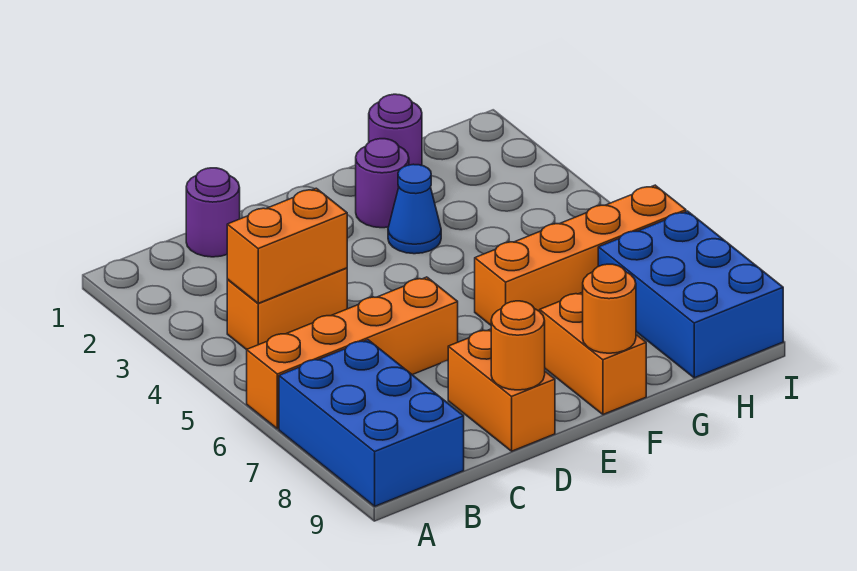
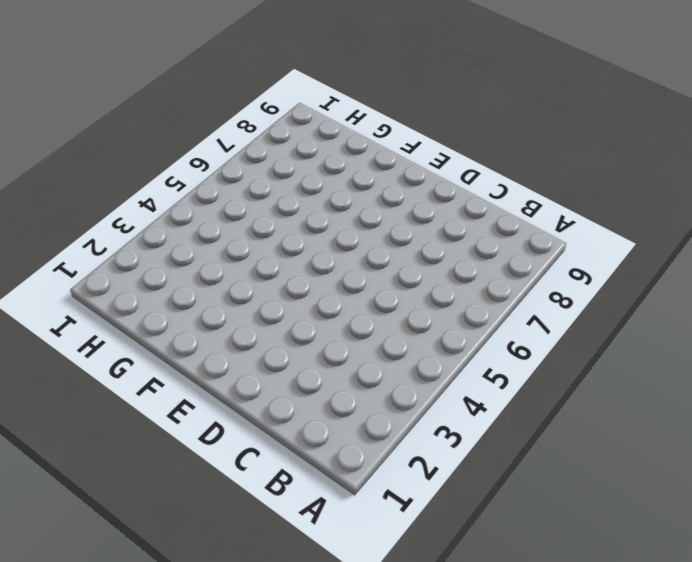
none -> orange brick A6:D6 level 1
none -> blue brick A7:B9 level 1
none -> orange brick B4:C4 level 1

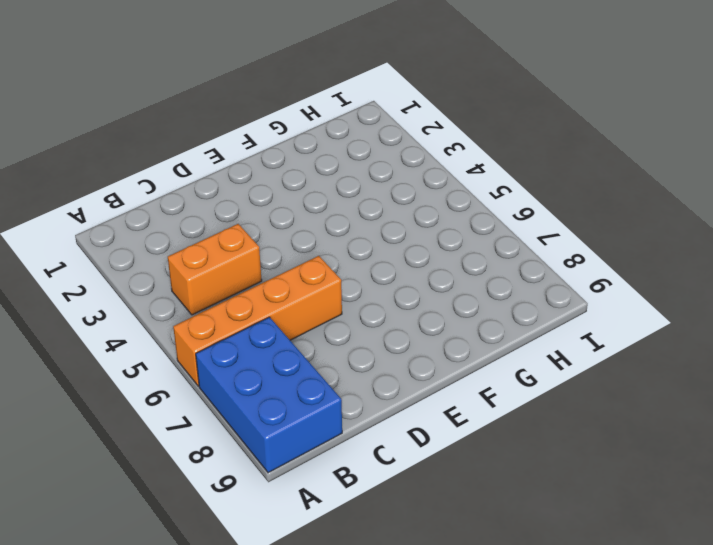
none -> purple round brick C1 level 1
none -> orange brick D8:D9 level 1
none -> purple round brick F2 level 1

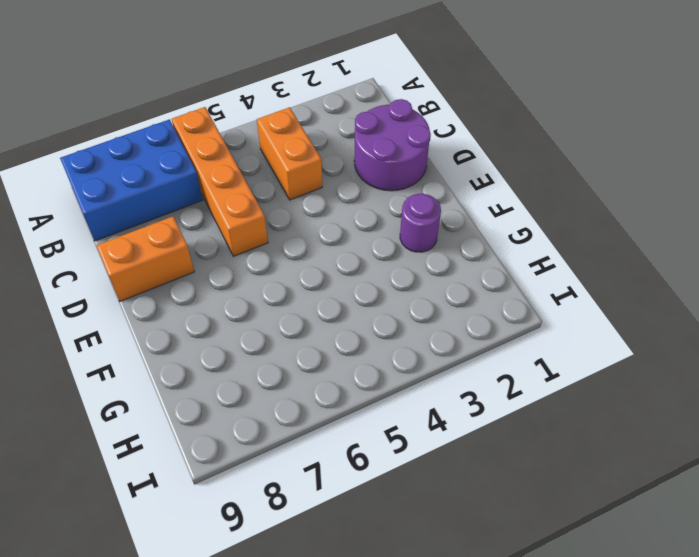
purple round brick C1:D2 level 1 -> purple round brick C1 level 1
none -> blue cone F3 level 1
none -> orange brick F6:I6 level 1
none -> orange brick F8:F9 level 1

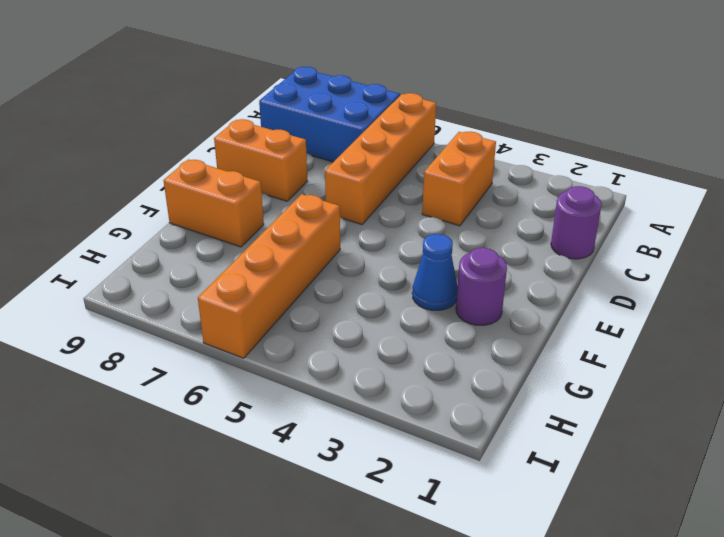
none -> purple round brick G1 level 1
none -> blue brick H7:I9 level 1
none -> orange brick B4:C4 level 2

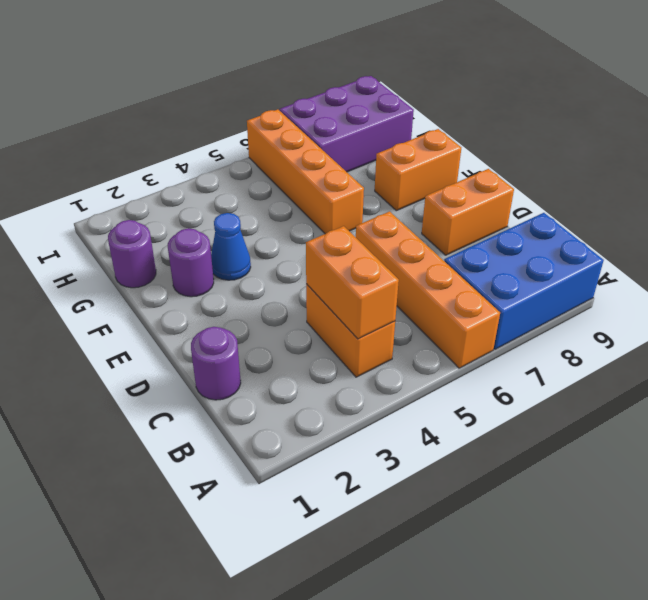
purple brick H7:I9 level 1 -> blue brick H7:I9 level 1
none -> orange round brick D9 level 2
none -> orange round brick F9 level 2

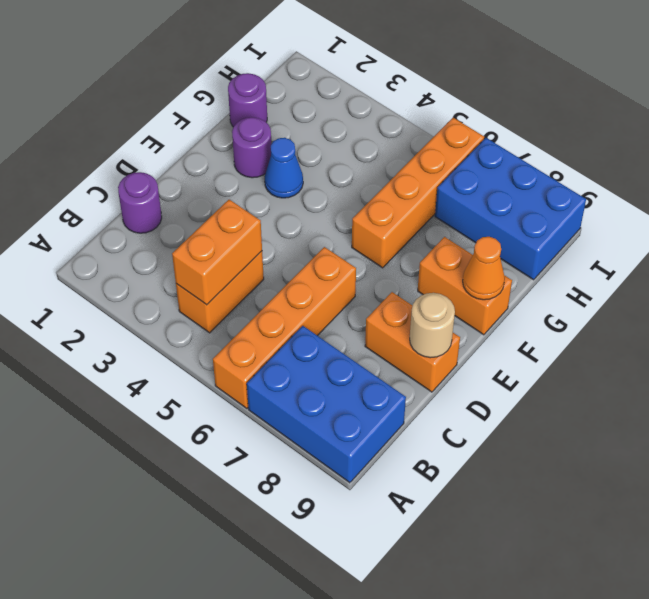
tan round brick D9 level 2 -> orange round brick D9 level 2
orange cone F9 level 2 -> orange round brick F9 level 2

